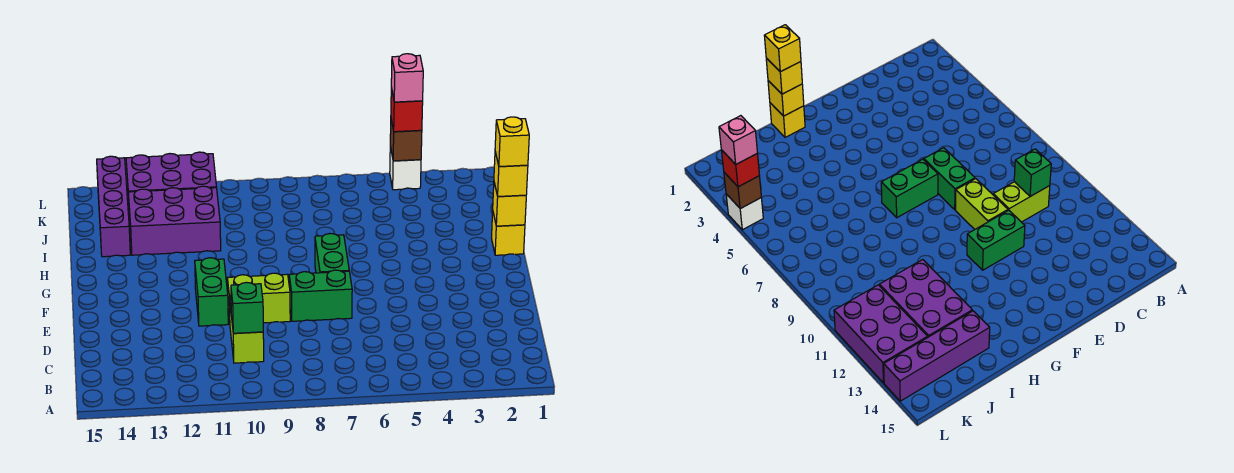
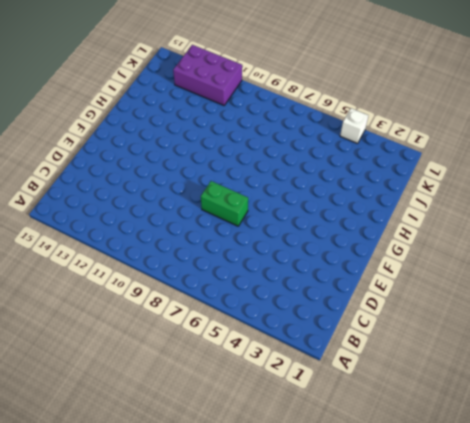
none -> lime brick C10:D10 level 1
none -> lime brick E9:E10 level 1
none -> green brick E11:F11 level 1

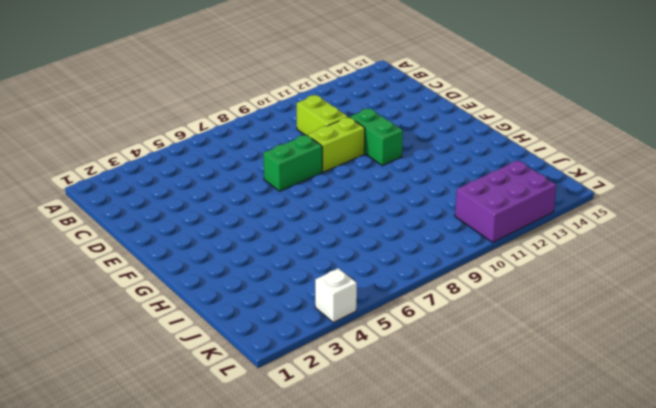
none -> green brick F7:G7 level 1
none -> yellow brick H1 level 1
none -> purple brick I11:J13 level 1

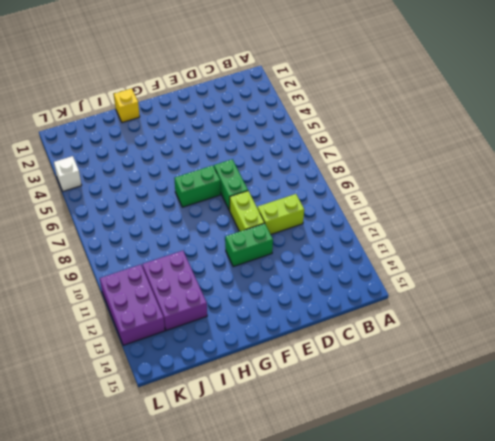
none -> purple brick I14:L14 level 1
none -> green brick C10 level 2
none -> yellow brick H1 level 2

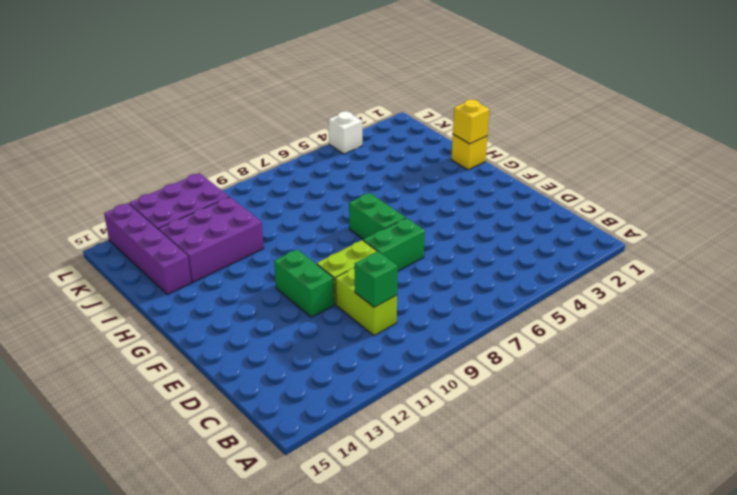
none -> brown brick L4 level 2
none -> yellow brick H1 level 3
none -> red brick L4 level 3

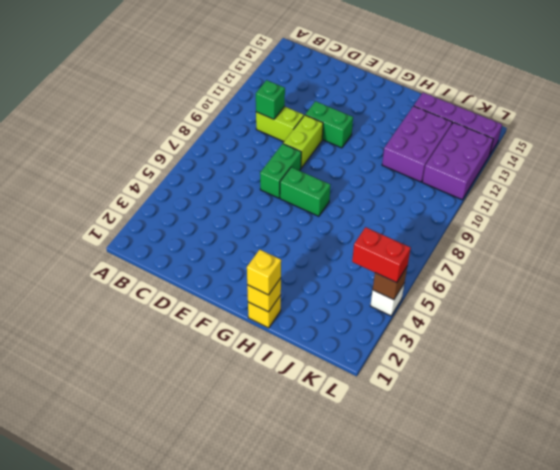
red brick K4:L4 level 3 -> red brick L4 level 3
none -> yellow brick H1 level 4
none -> pink brick L4 level 4

